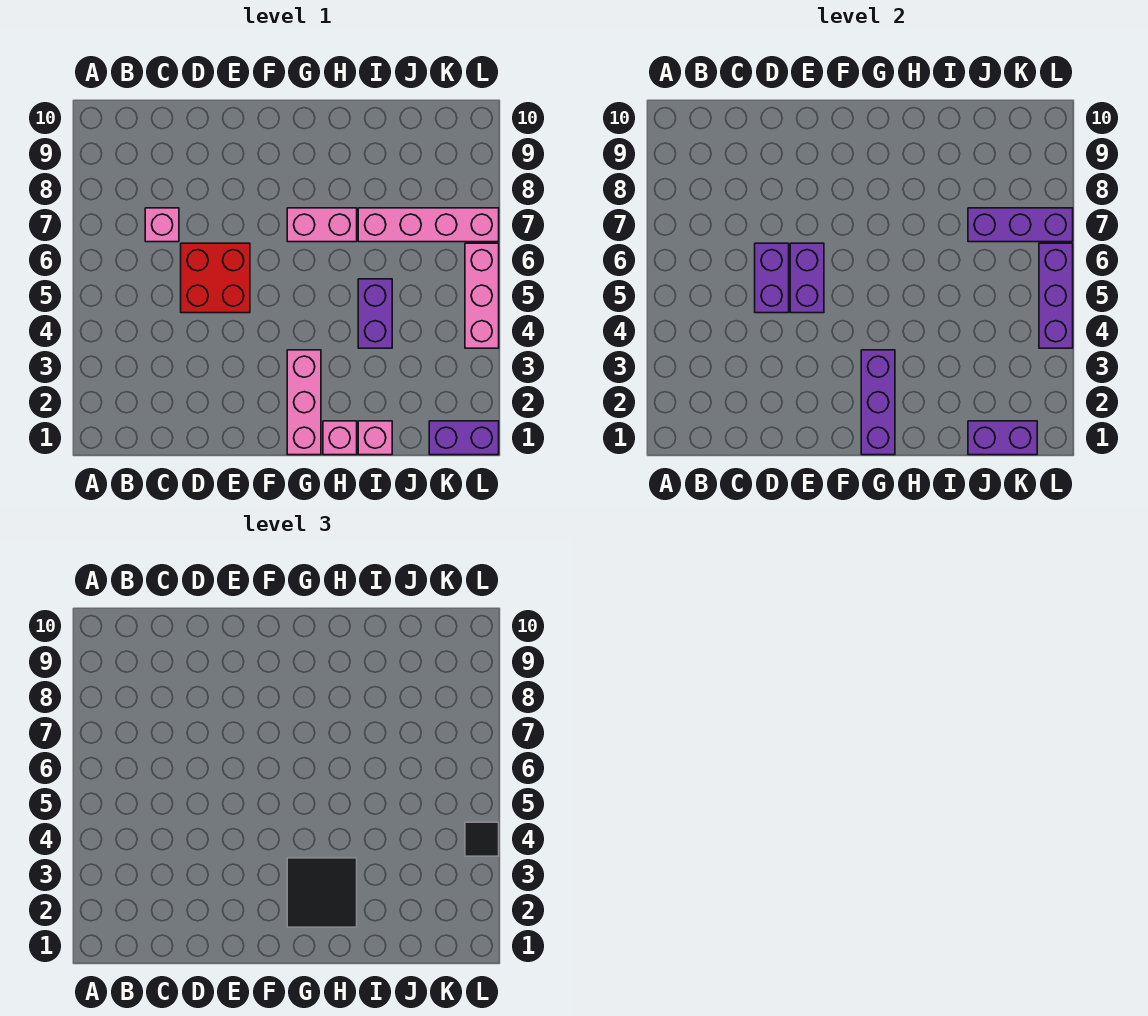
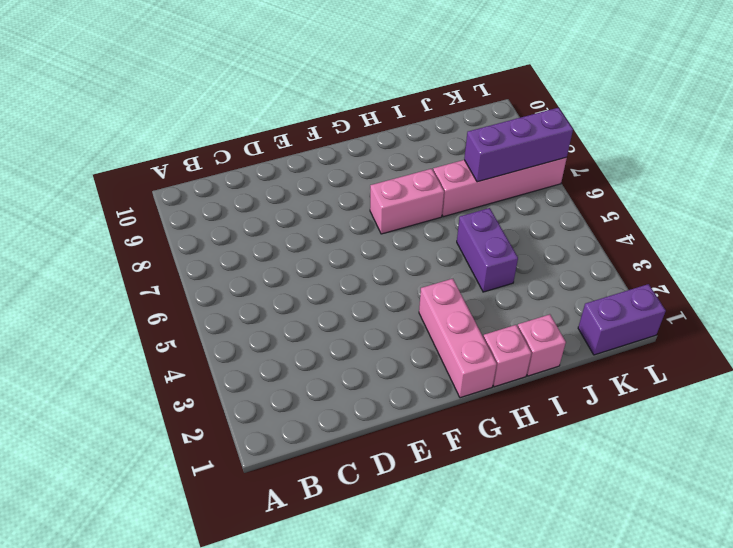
none -> pink brick C7 level 1
none -> red brick D5:E6 level 1
none -> pink brick L4:L6 level 1

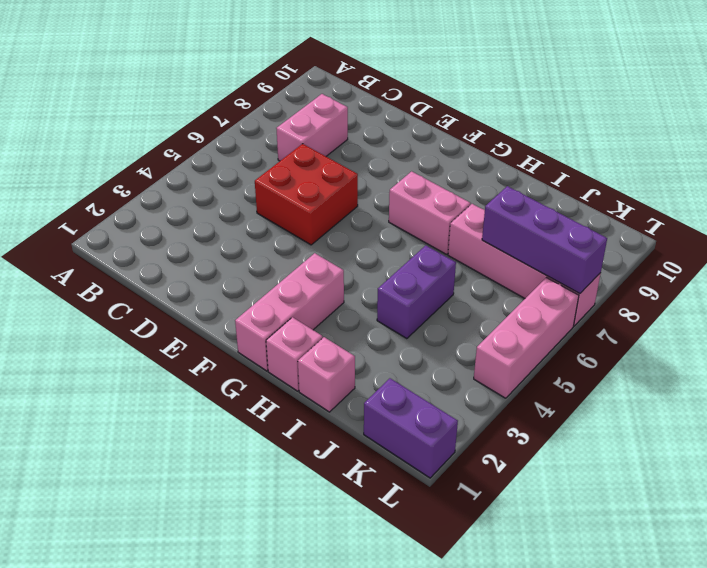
pink brick C7:C8 level 1 -> pink brick C7 level 1
none -> purple brick D5:D6 level 2
none -> purple brick E5:E6 level 2
none -> purple brick G1:G3 level 2

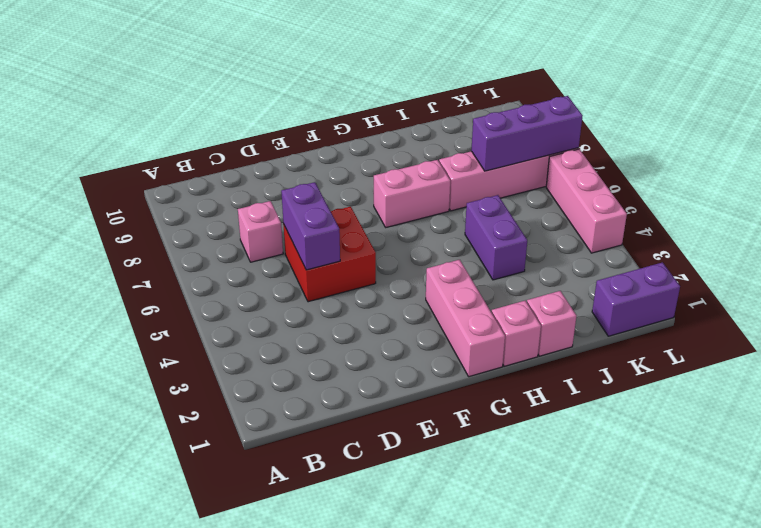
none -> purple brick E5:E6 level 2
none -> purple brick G1:G3 level 2
none -> purple brick J1:K1 level 2

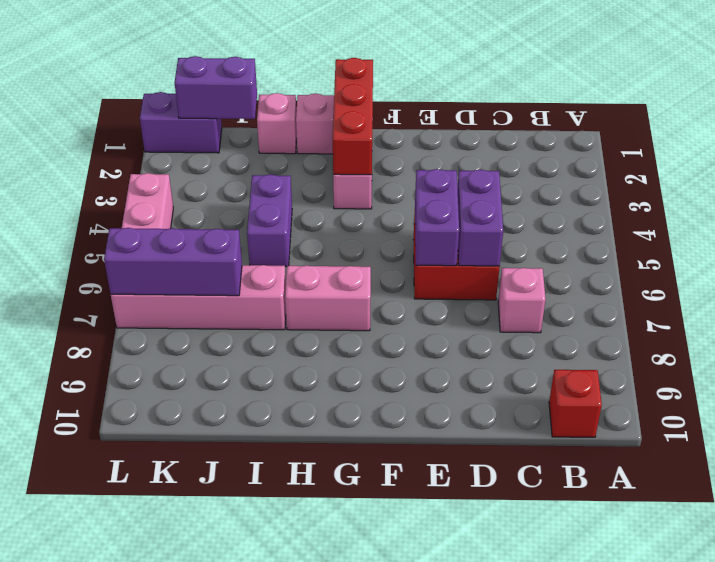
red brick B10 level 1 -> none
red brick G1:G3 level 2 -> purple brick G1:G3 level 2
none -> purple brick L4:L6 level 2
none -> black tile G2:H3 level 3
none -> black tile L4 level 3

